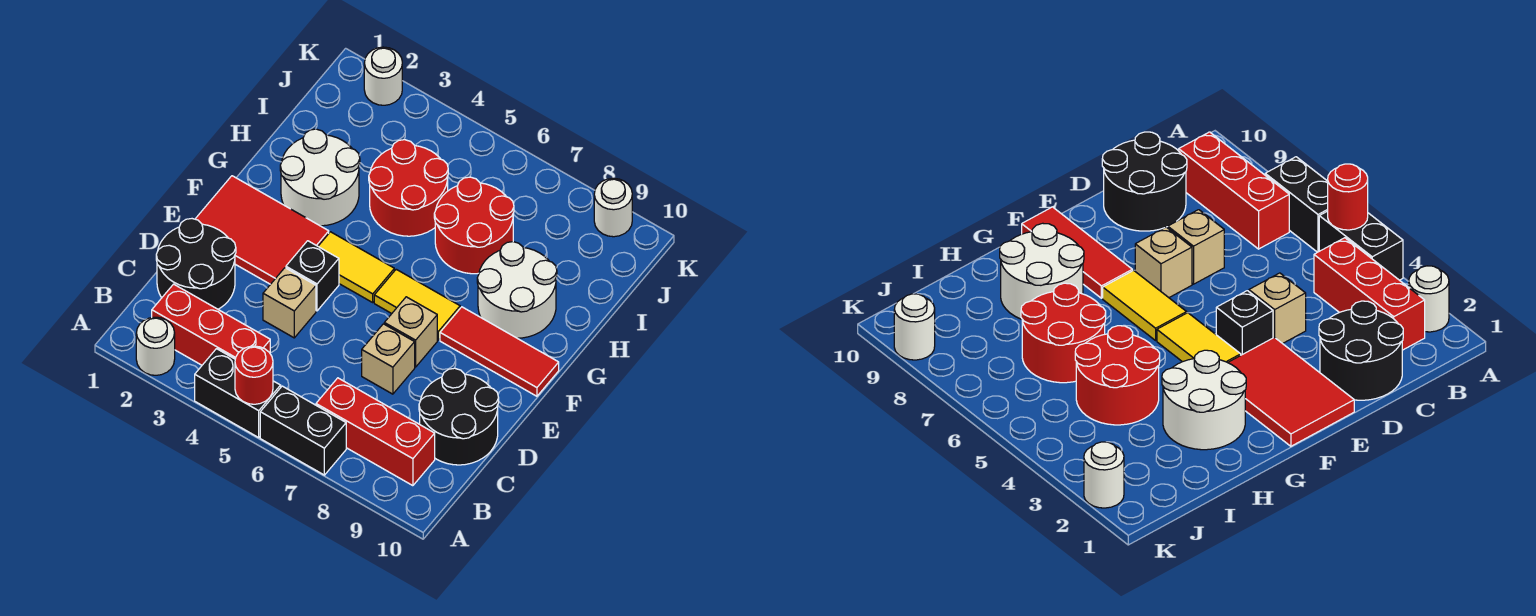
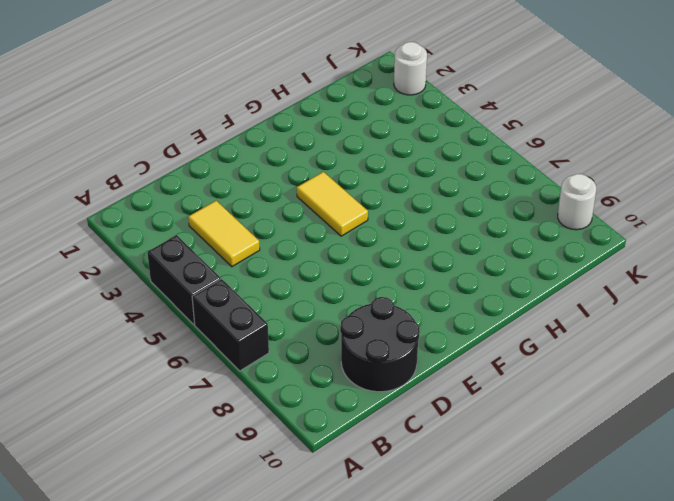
yellow tile C3:C4 level 1 -> yellow tile F6:F7 level 1
none -> white round brick A2 level 1
none -> red brick B2:B4 level 1
none -> red brick B7:B9 level 1

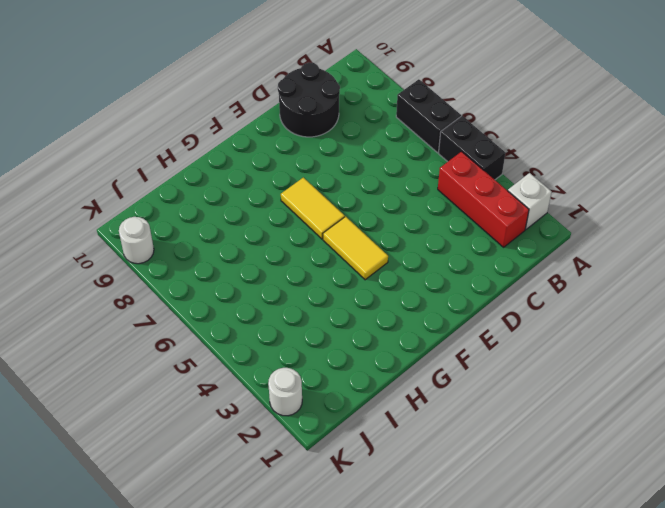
white brick A2 level 1 -> white round brick A2 level 1
none -> red brick B7:B9 level 1
none -> black round brick C1:D2 level 1
none -> tan brick D4 level 1

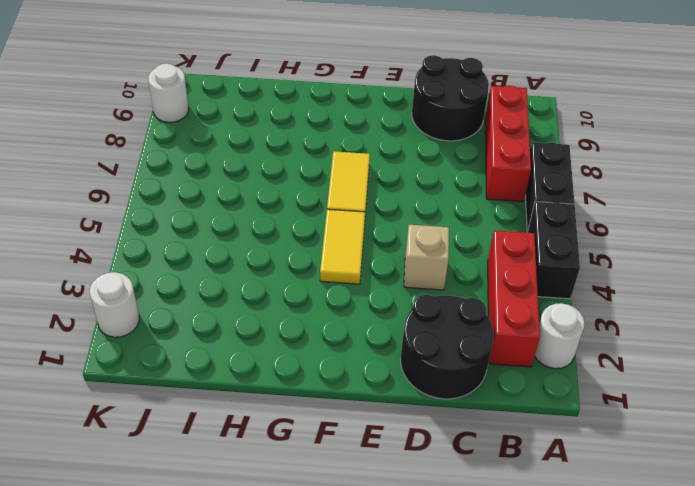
none -> tan brick D7 level 1
none -> red tile E1:F3 level 1
none -> black brick E4 level 1

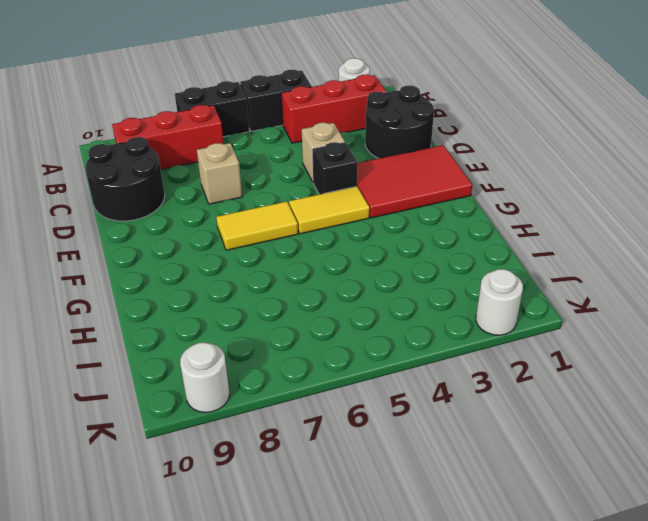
none -> tan brick E7 level 1
none -> red tile F8:F10 level 1
none -> white round brick G2:H3 level 1

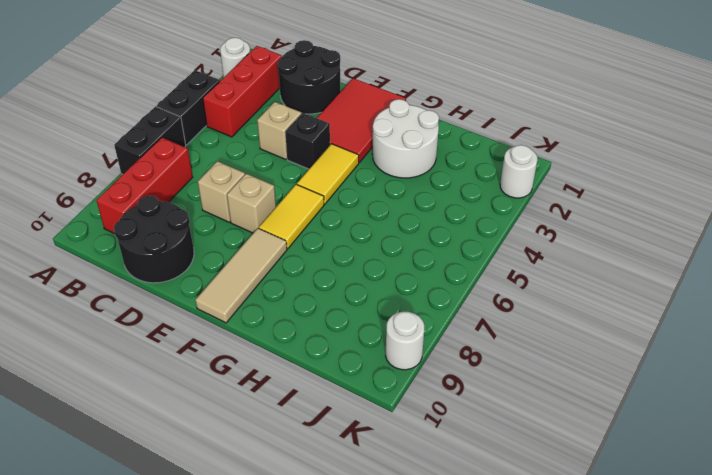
tan tile F8:F10 level 1 -> red tile F8:F10 level 1
none -> white round brick G8:H9 level 1
none -> red round brick H4:I5 level 1
none -> red round brick H6:I7 level 1

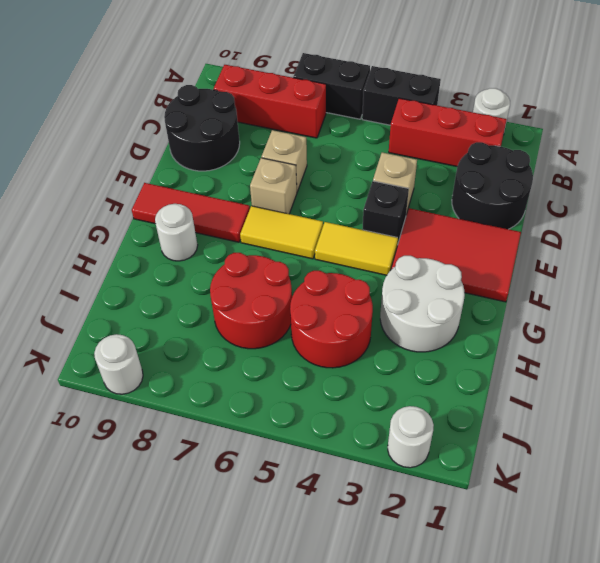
white round brick G9 level 1 -> white round brick G8:H9 level 1
none -> red round brick A5 level 2

